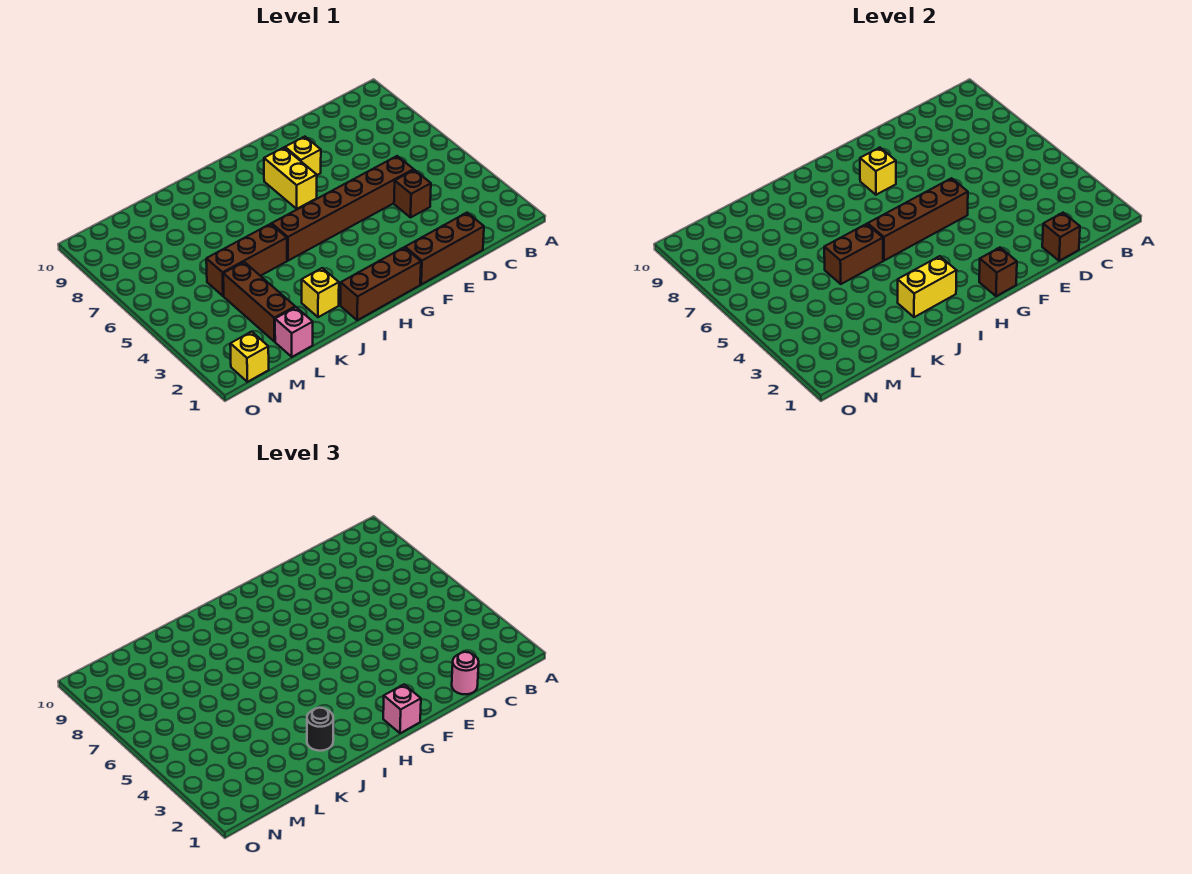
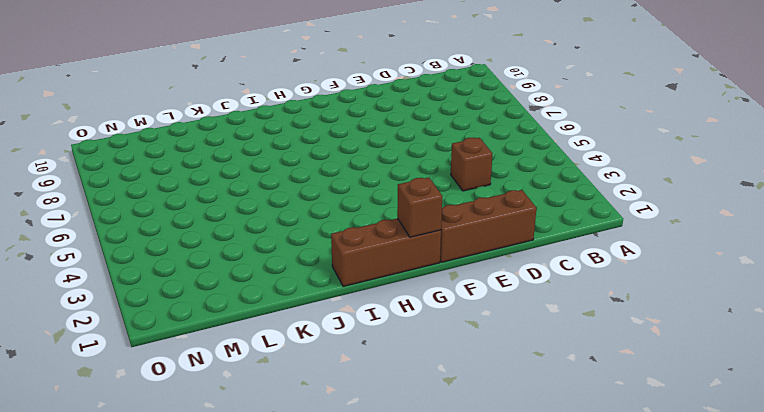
none -> brown brick D5:I5 level 1
none -> yellow brick F8 level 1
none -> yellow brick G7:G8 level 1

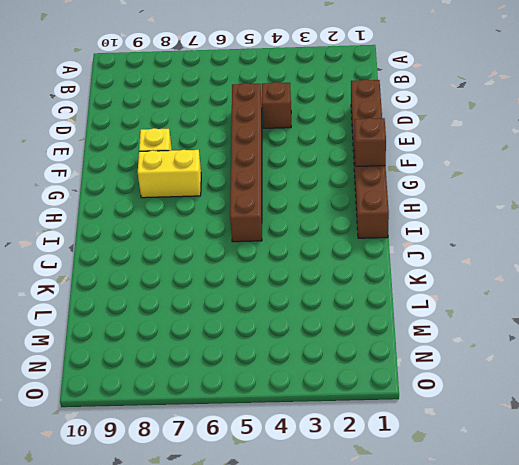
none -> yellow brick J2 level 1
none -> brown brick J5:L5 level 1
none -> pink brick L1 level 1

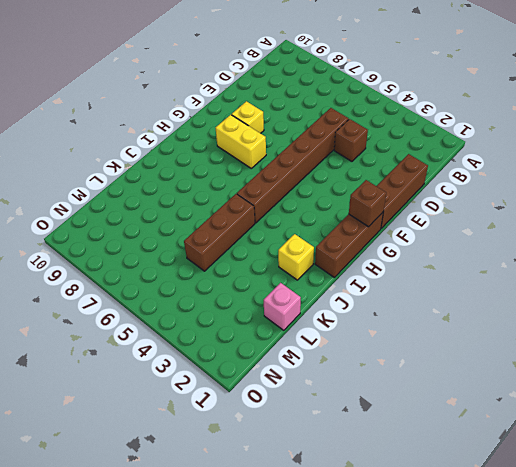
none -> brown brick L2:L4 level 1
none -> yellow brick N1 level 1
none -> brown brick D1 level 2

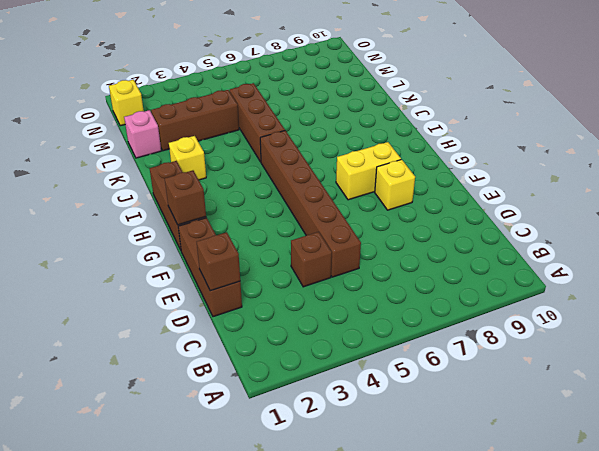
none -> brown brick F5:I5 level 2
none -> yellow brick G8 level 2
none -> yellow brick I2:J2 level 2

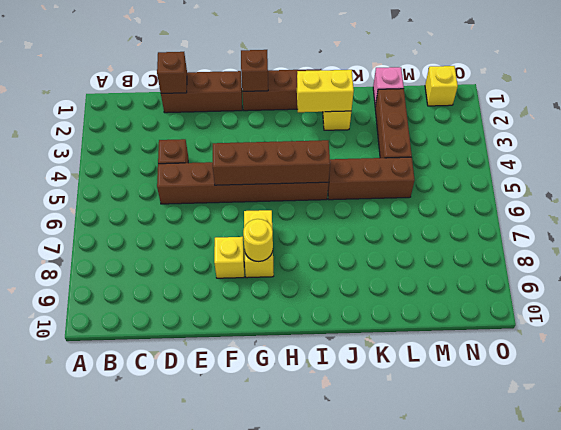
yellow round brick G8 level 2 -> yellow brick G8 level 2
none -> brown brick J5:K5 level 2
none -> pink round brick D1 level 3
none -> pink brick G1 level 3

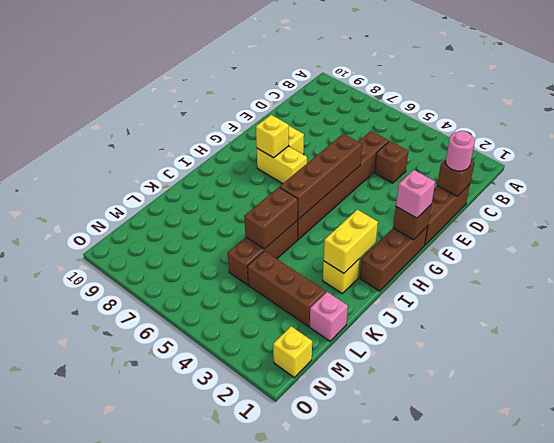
none -> black round brick J2 level 3

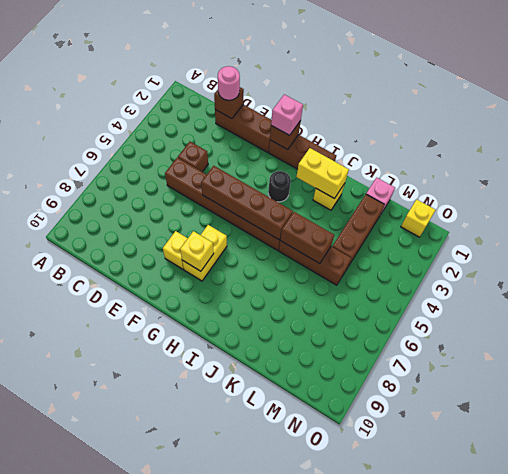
black round brick H3 level 1 -> black round brick J2 level 3

